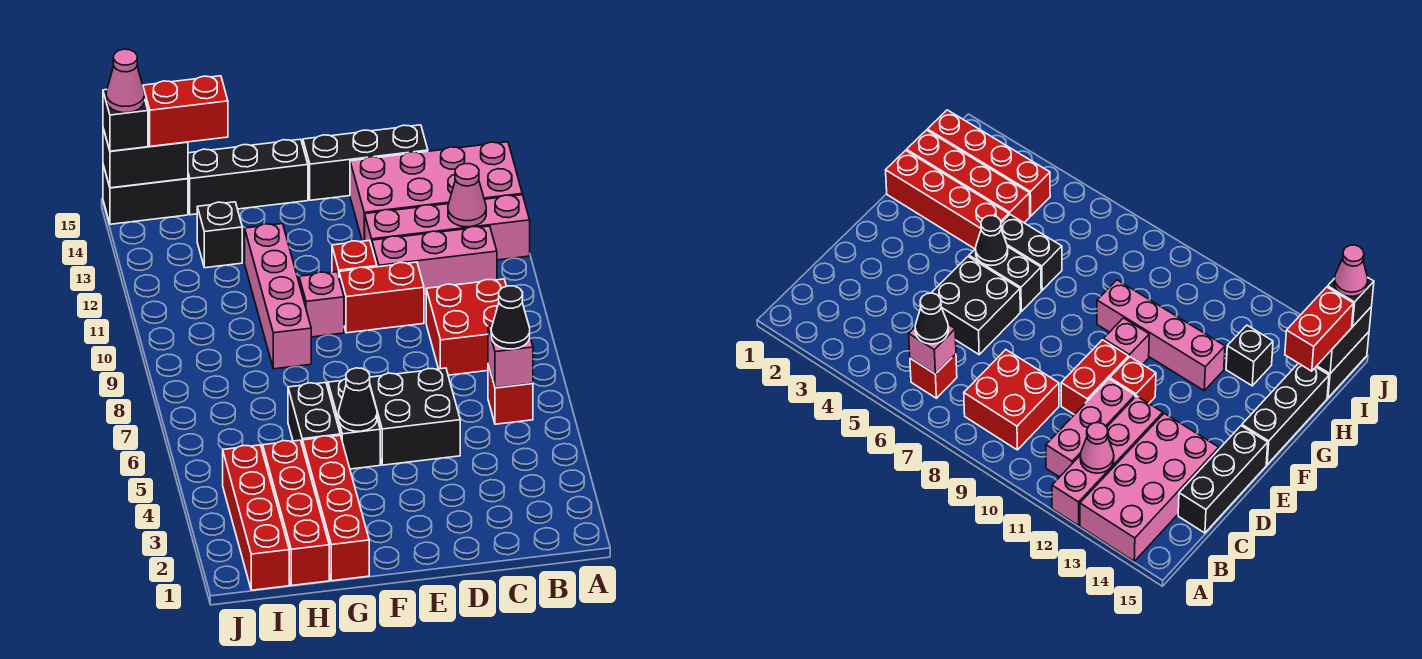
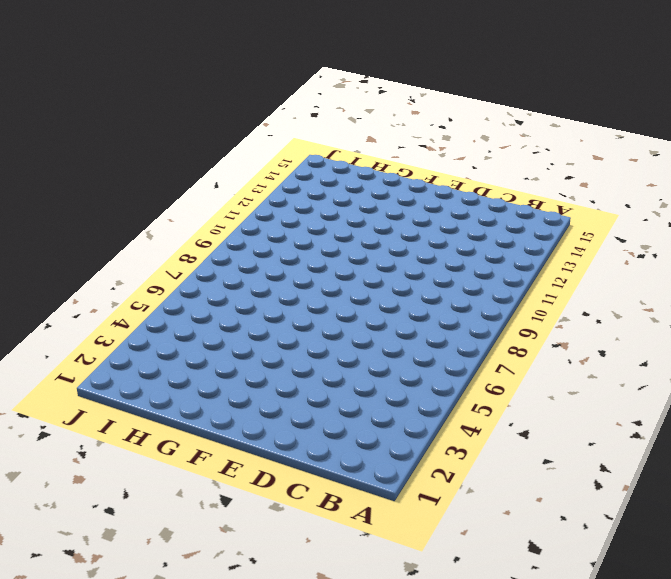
none -> pink brick A12:D12 level 1
none -> pink brick A13:D14 level 1
none -> red brick B6 level 1

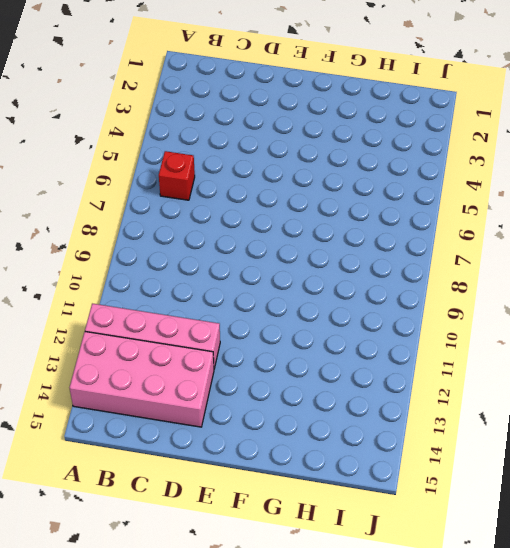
none -> red brick B8:C9 level 1
none -> pink brick B11:D11 level 1
none -> black brick C15:E15 level 1

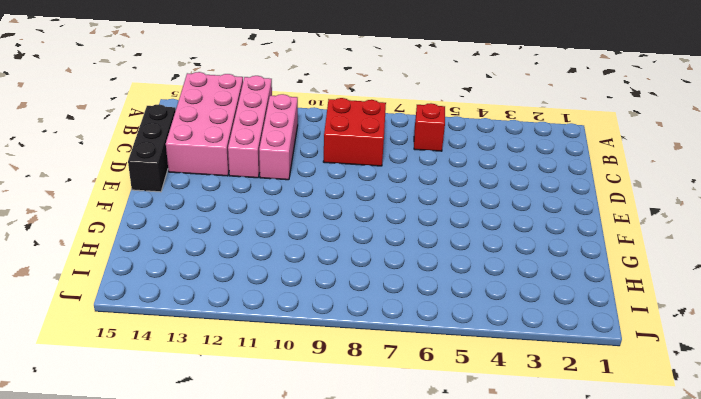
none -> black brick D5:E6 level 1
none -> red brick D10:E10 level 1
none -> red brick E11 level 1

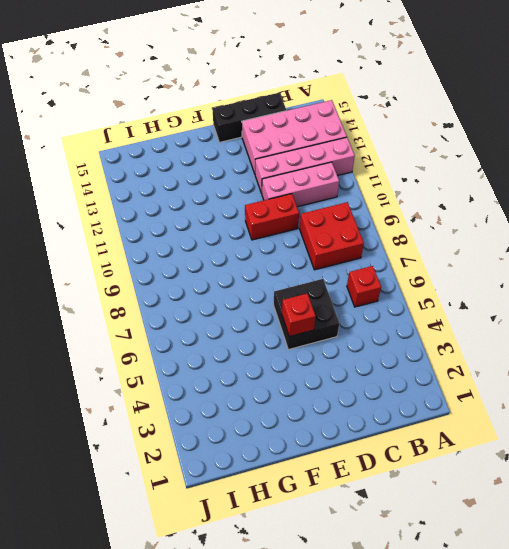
red brick E5 level 2 -> red brick E11 level 1
none -> black brick F5:F6 level 1
none -> pink brick F10 level 1
none -> black brick F15:H15 level 1

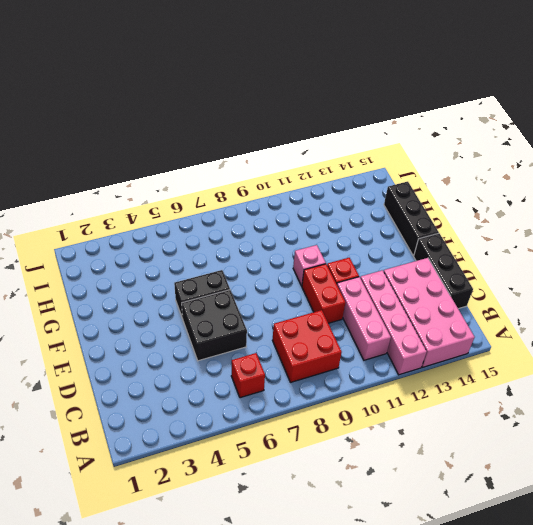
none -> red brick G1:G4 level 1
none -> black brick G5:G6 level 1
none -> pink brick G9:G12 level 1

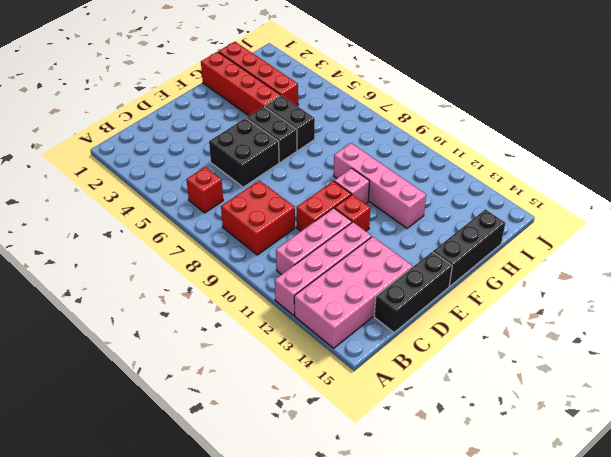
none -> black brick H13 level 1
none -> red brick I1:I4 level 1
none -> black brick I15:J15 level 1

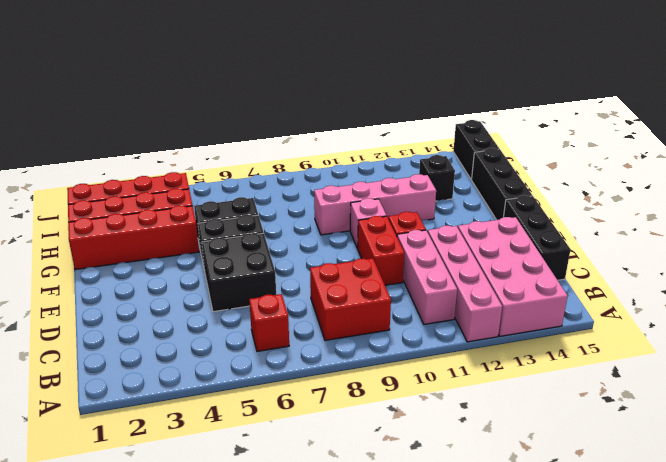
none -> pink brick B6 level 2
none -> pink cone B12 level 2
none -> black cone F5 level 2

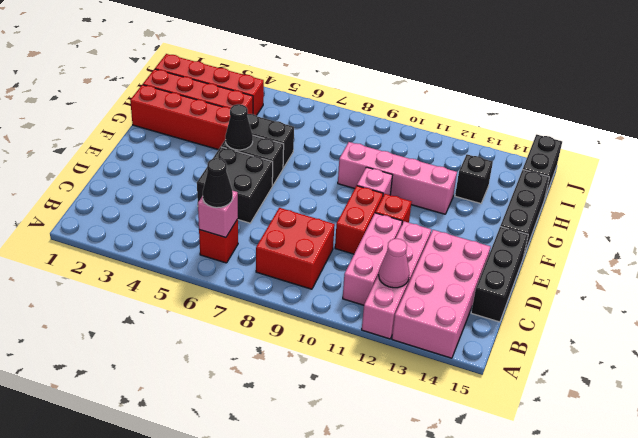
none -> black brick I15:J15 level 2
none -> red brick H15:I15 level 3
none -> black brick J15 level 3

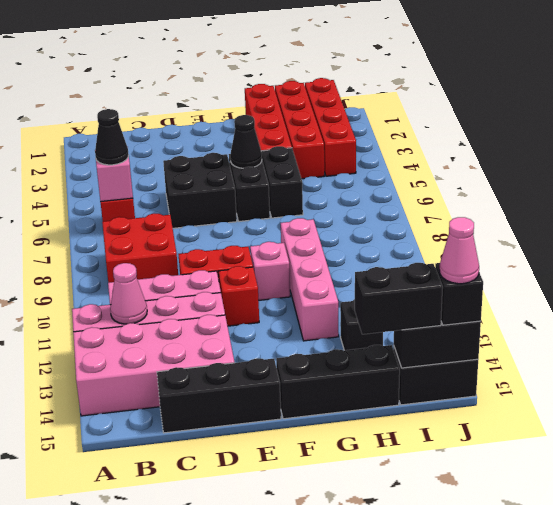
black brick H15:I15 level 3 -> red brick H15:I15 level 3

